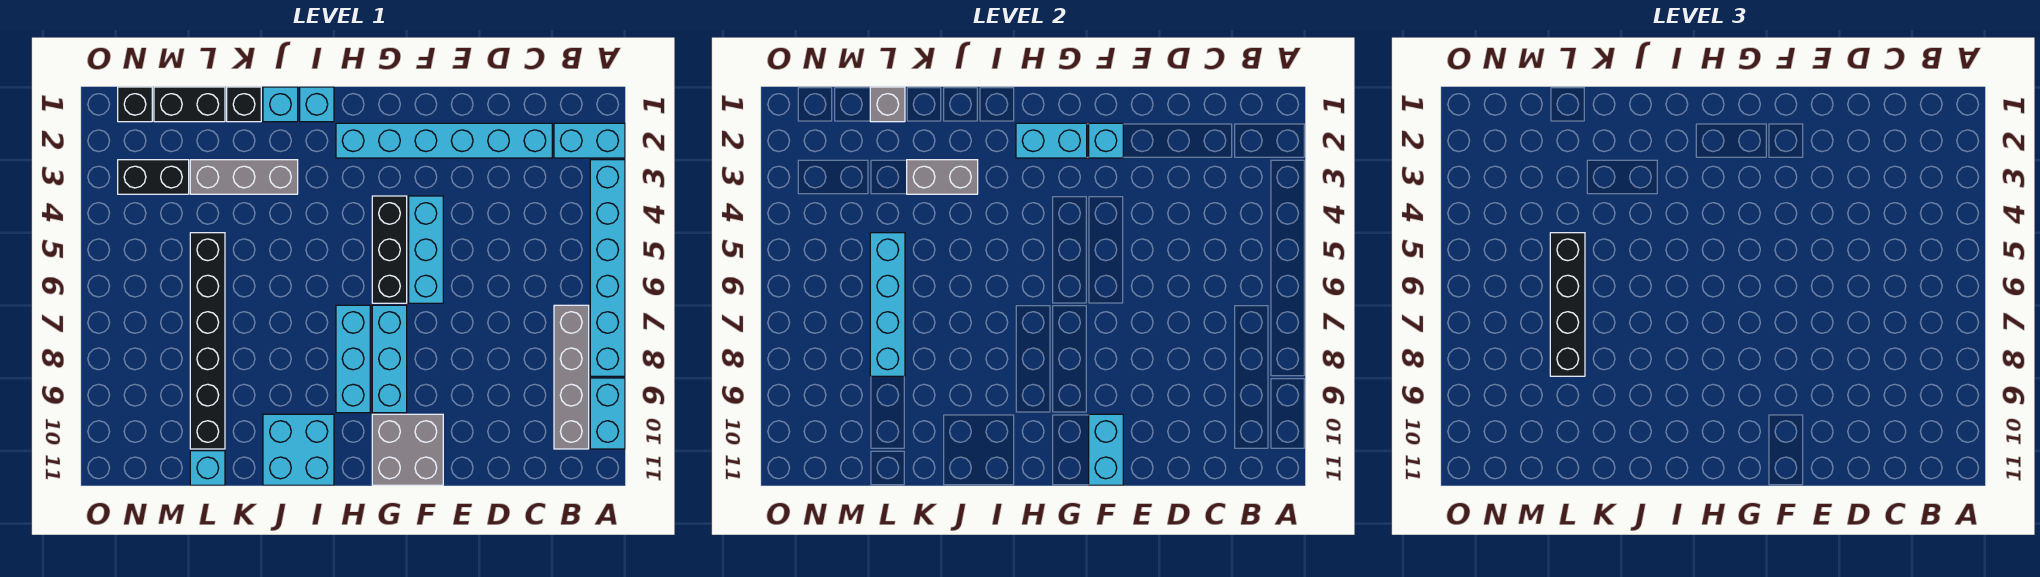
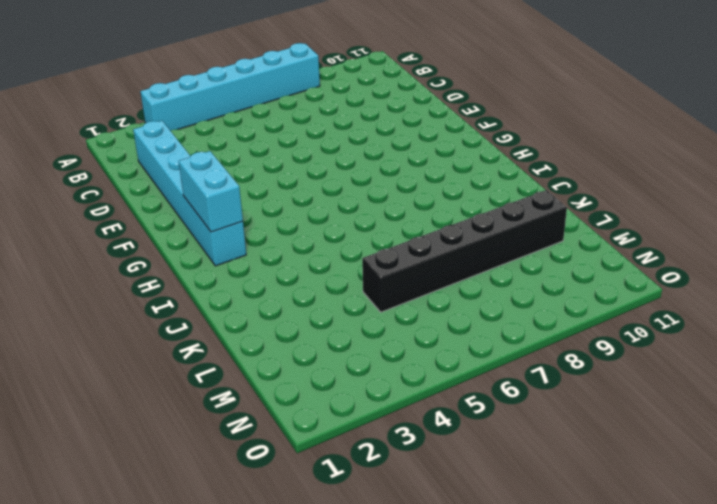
none -> cyan brick A2:B2 level 1
none -> cyan brick A9:A10 level 1
none -> grey brick B7:B10 level 1

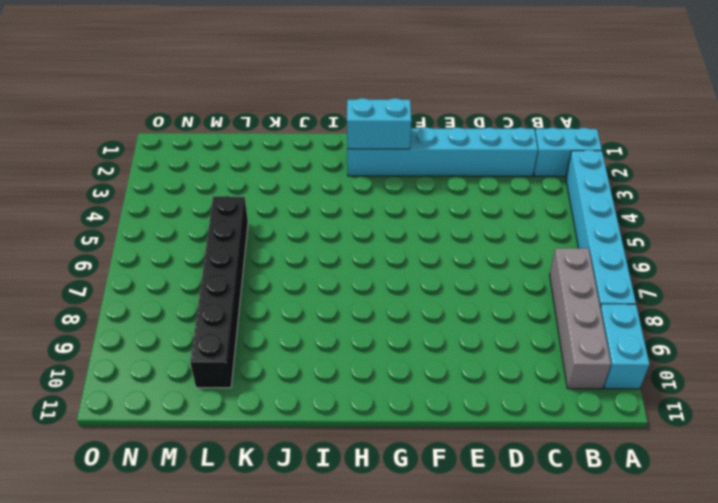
none -> cyan brick F4:F6 level 1
none -> grey brick F10:G11 level 1
none -> black brick G4:G6 level 1

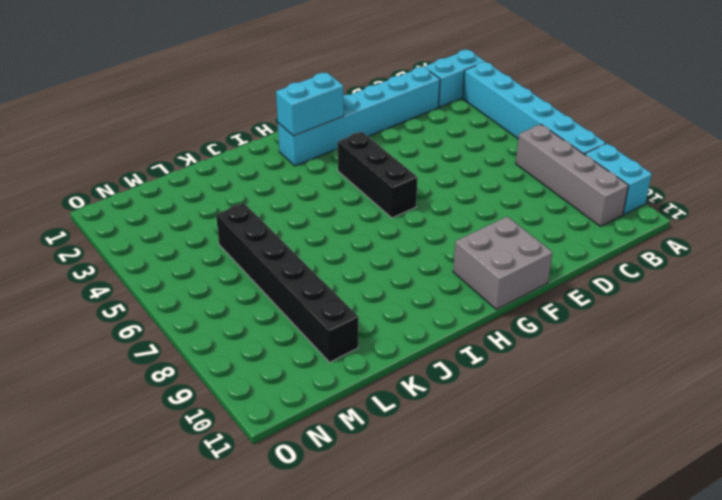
none -> cyan brick F4:F6 level 1
none -> cyan brick G7:G9 level 1
none -> cyan brick H7:H9 level 1

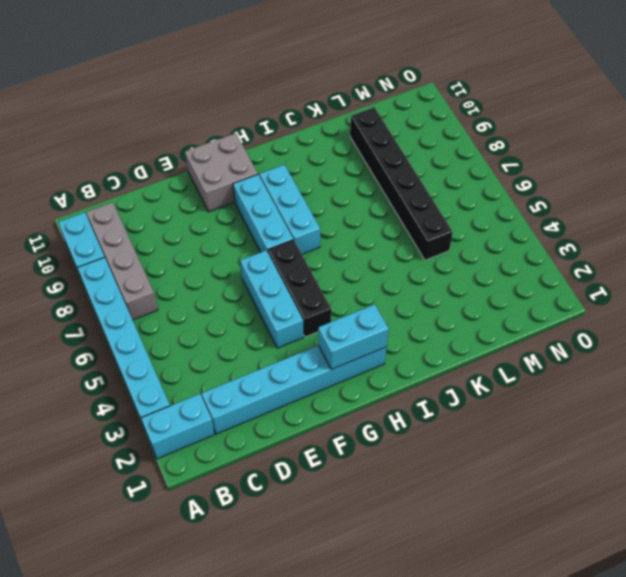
none -> cyan brick I1 level 1
none -> cyan brick I10:J11 level 1
none -> cyan brick J1 level 1

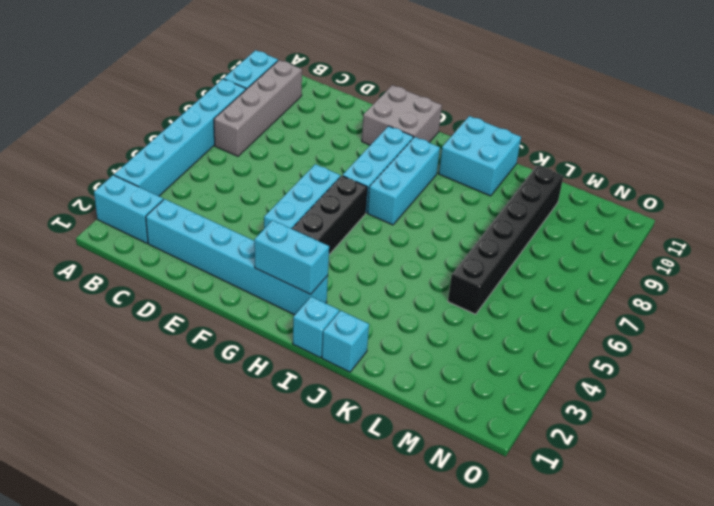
none -> grey brick J3:L3 level 1
none -> black brick K1 level 1
none -> black brick L1:M1 level 1

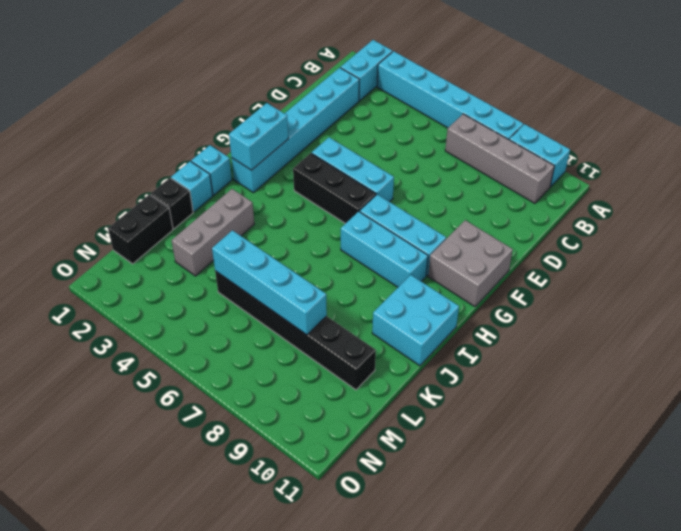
none -> cyan brick L11 level 1
none -> black brick M3:N3 level 1
none -> black brick N1 level 1

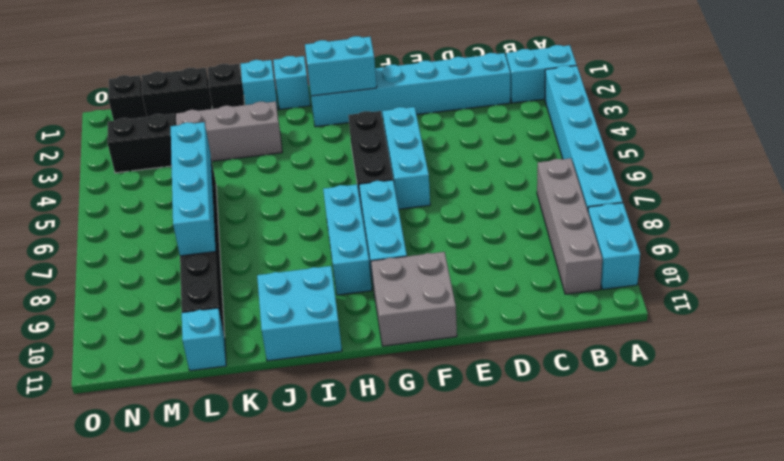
none -> cyan brick F2 level 2
none -> cyan brick F10:F11 level 2
none -> grey brick J3:K3 level 2

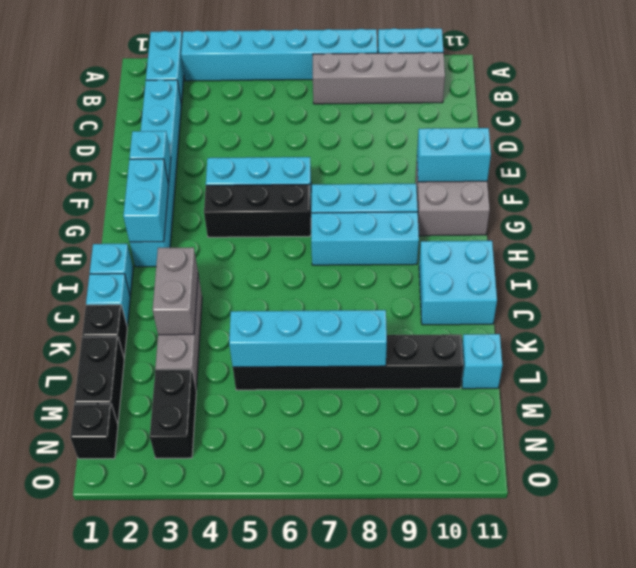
none -> grey brick L1 level 2
none -> black brick L5:L8 level 3

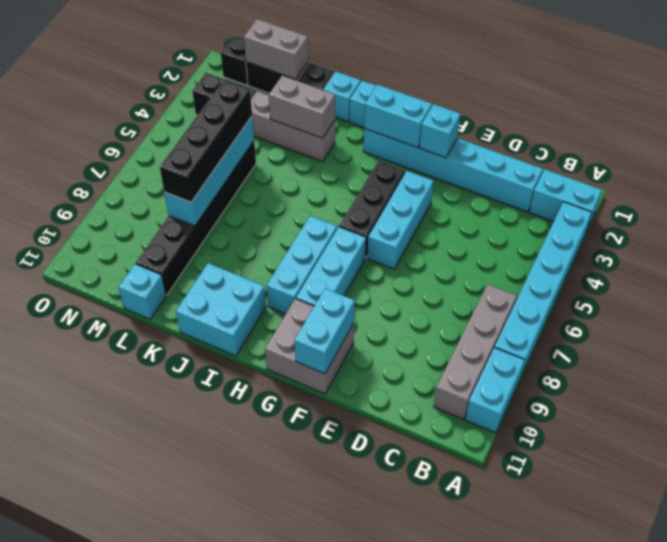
grey brick L1:M1 level 2 -> grey brick L1 level 2

